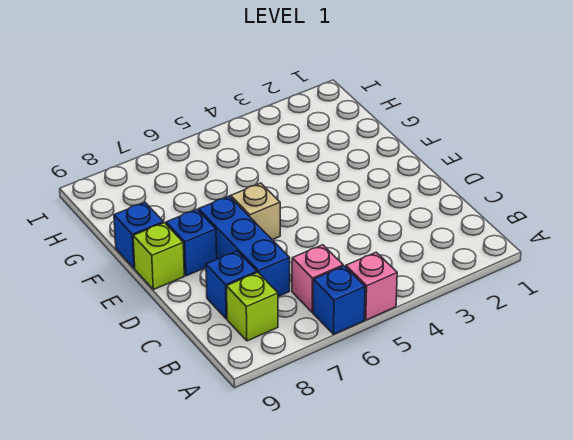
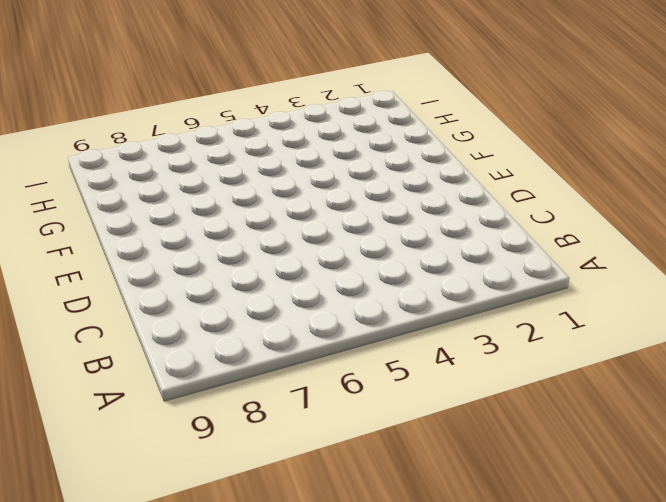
none -> pink brick A5 level 1
none -> blue brick A6 level 1

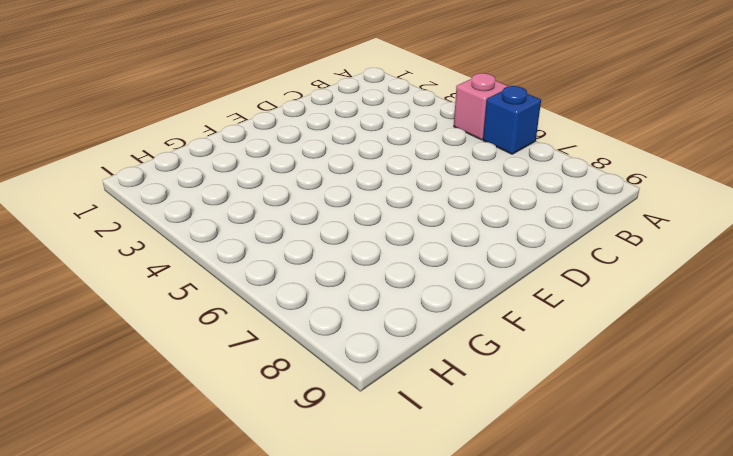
none -> pink brick B6 level 1
none -> lime brick B8 level 1

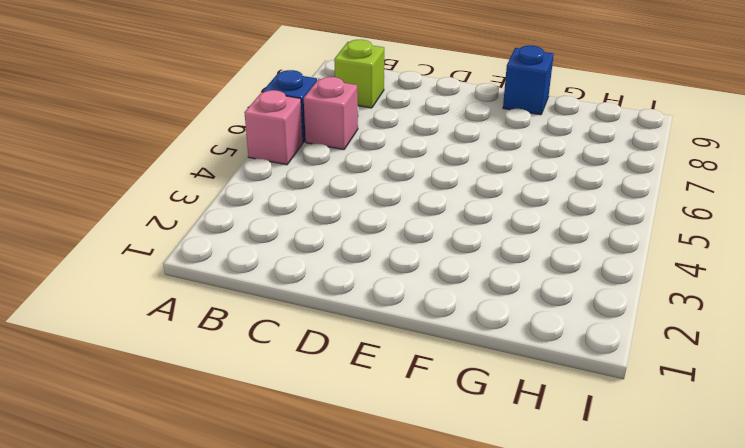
none -> blue brick C7:E7 level 1
none -> blue brick C8 level 1

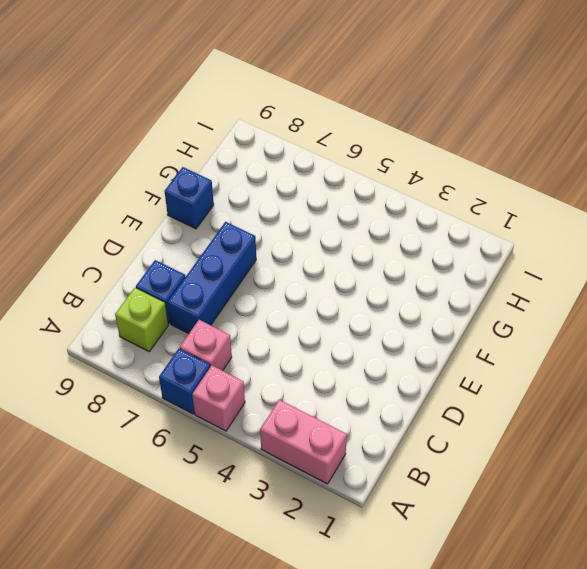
pink brick A2:A3 level 1 -> none
none -> tan brick E6 level 1
none -> blue brick E8 level 1

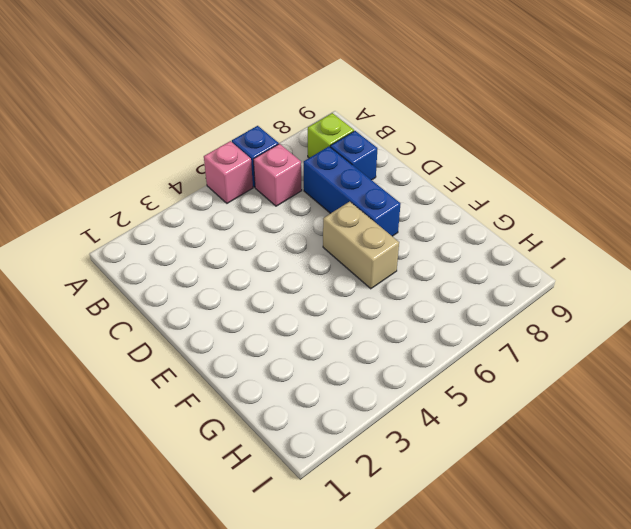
tan brick E6:F6 level 1 -> tan brick E6 level 1
none -> blue brick E8 level 1
none -> lime brick E9 level 1

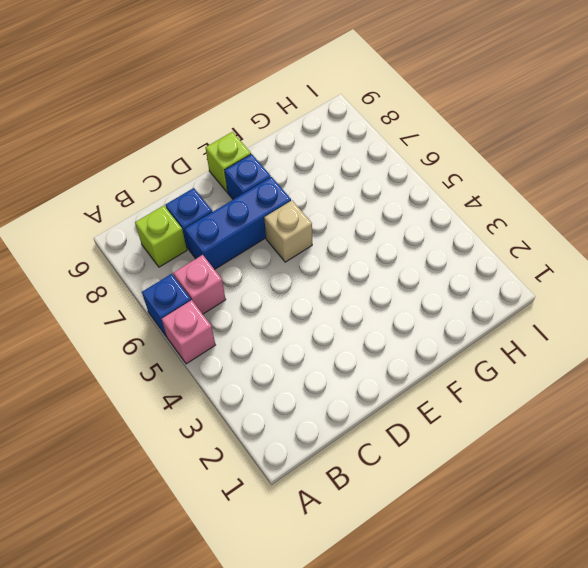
none -> blue brick F9 level 1

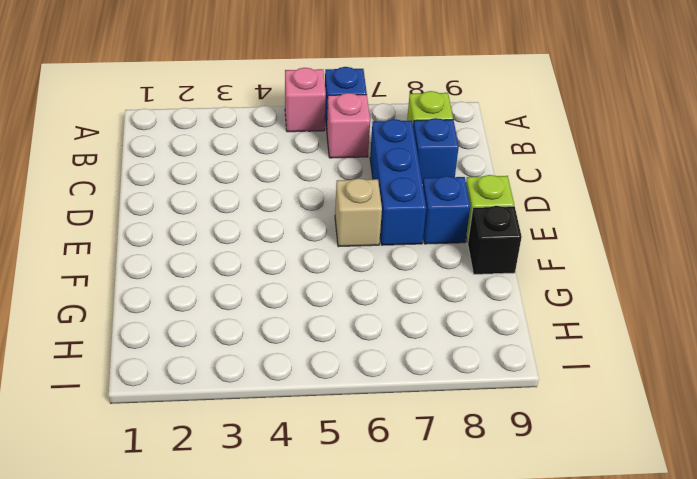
black brick F9 level 1 -> blue brick F9 level 1

